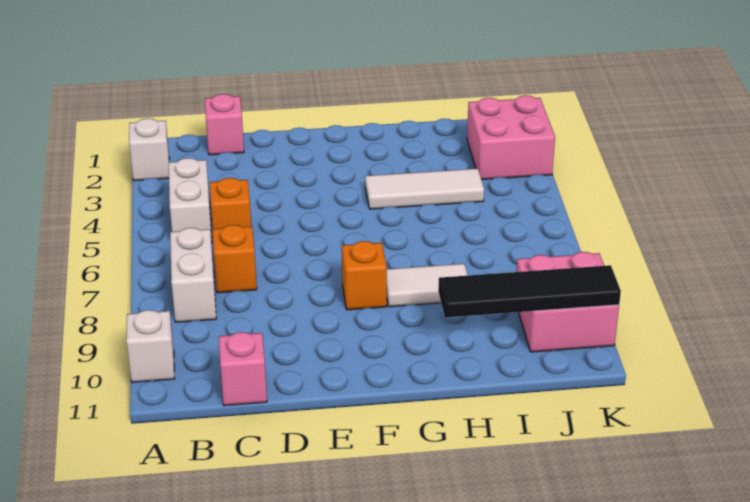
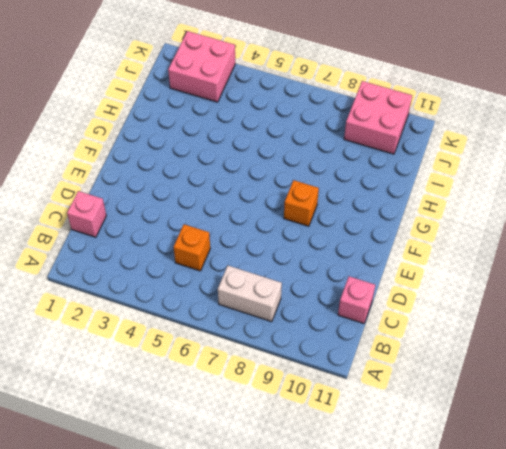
none -> white brick A2 level 1
none -> white brick A10 level 1
none -> white brick B4:B5 level 1

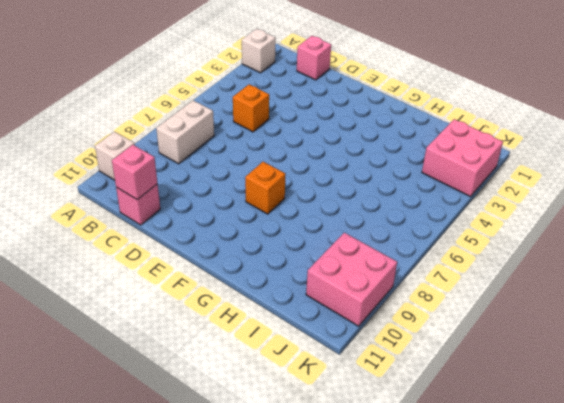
pink brick C11 level 2 -> none
none -> white brick B4:B5 level 1
none -> orange brick C7 level 1
none -> white tile G4:I4 level 1

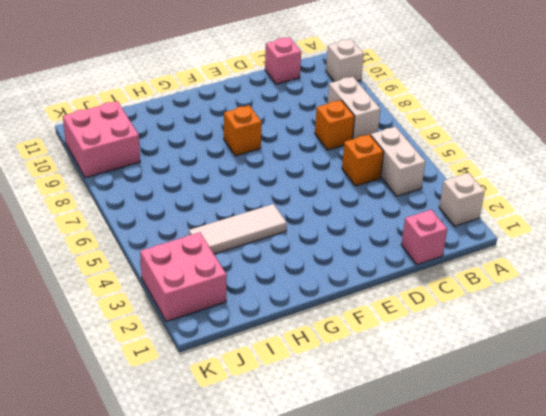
none -> white tile G8:H8 level 1
none -> black tile H10:K10 level 2

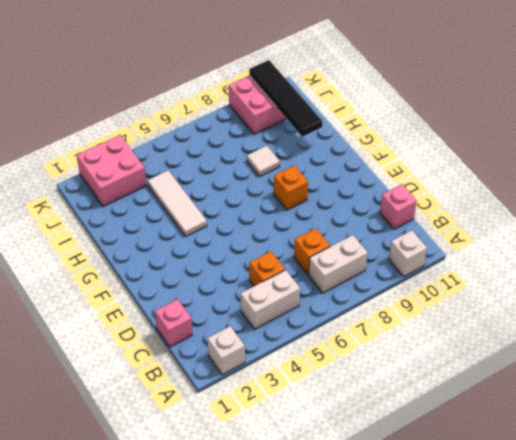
white tile H8 level 1 -> white tile G8:H8 level 1

